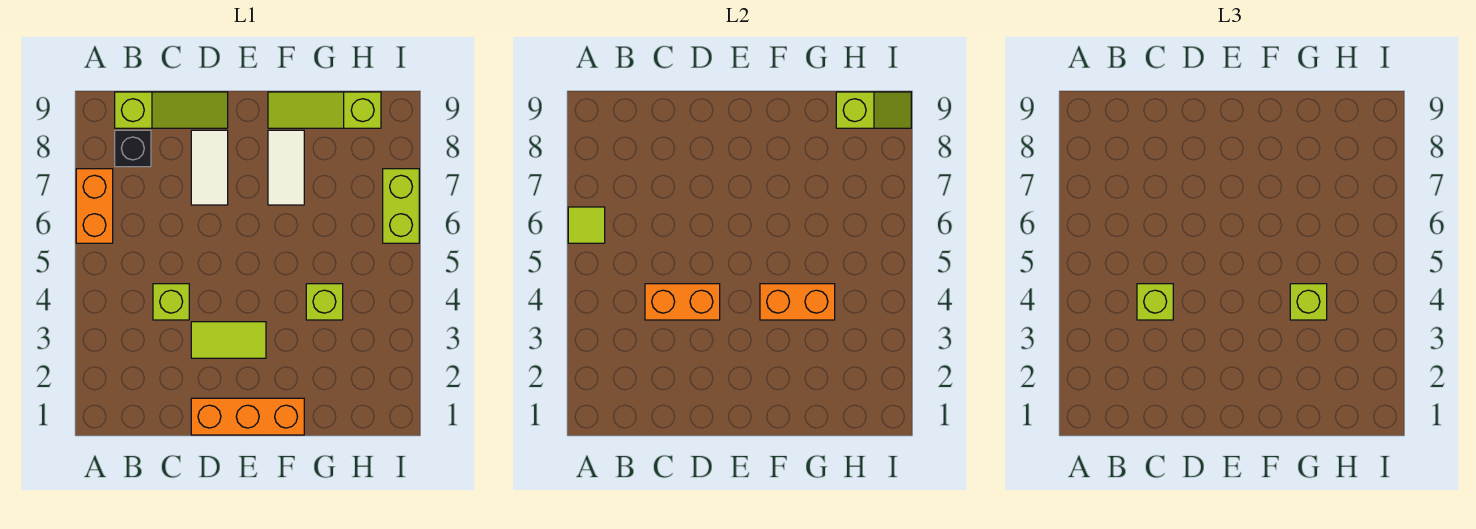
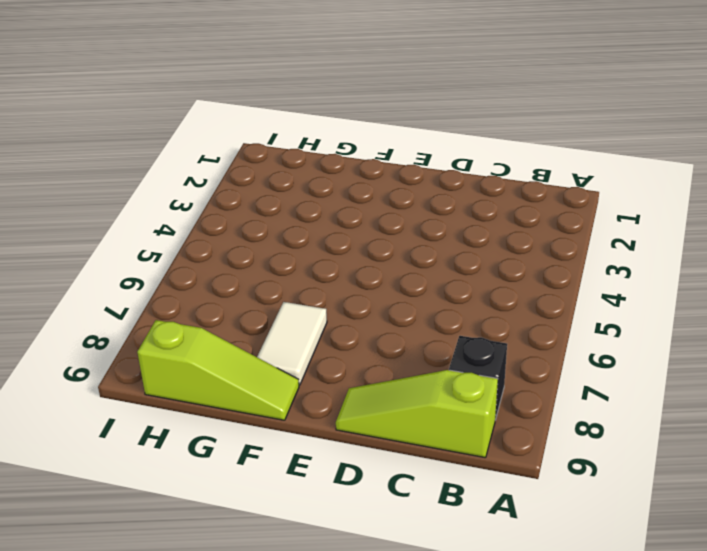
none -> orange brick A6:A7 level 1
none -> lime brick C4 level 1
none -> orange brick D1:F1 level 1

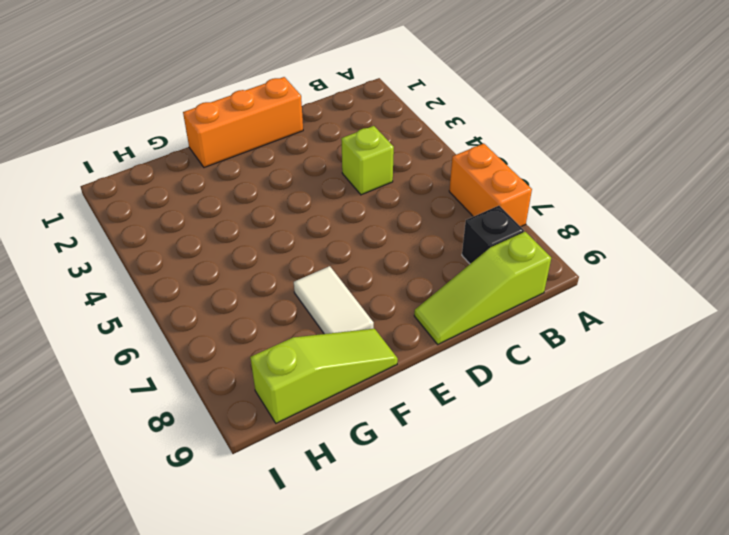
none -> lime tile D3:E3 level 1
none -> white tile D7:D8 level 1
none -> lime brick G4 level 1

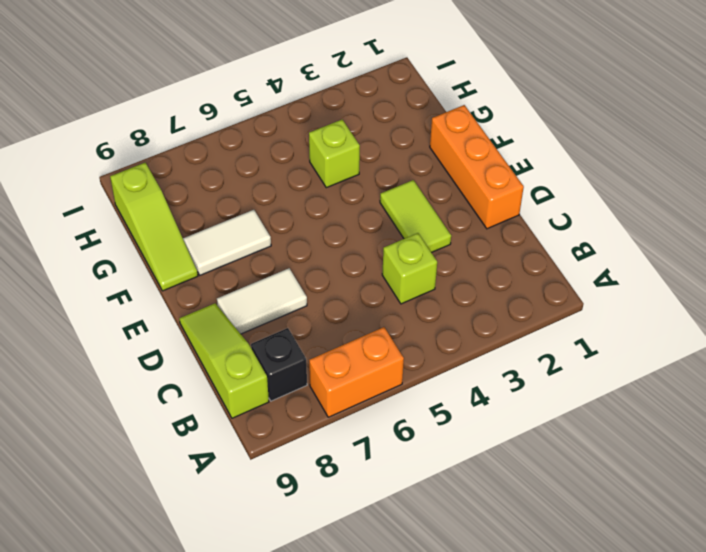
none -> lime brick I6:I7 level 1
none -> lime tile A6 level 2
none -> orange brick C4:D4 level 2

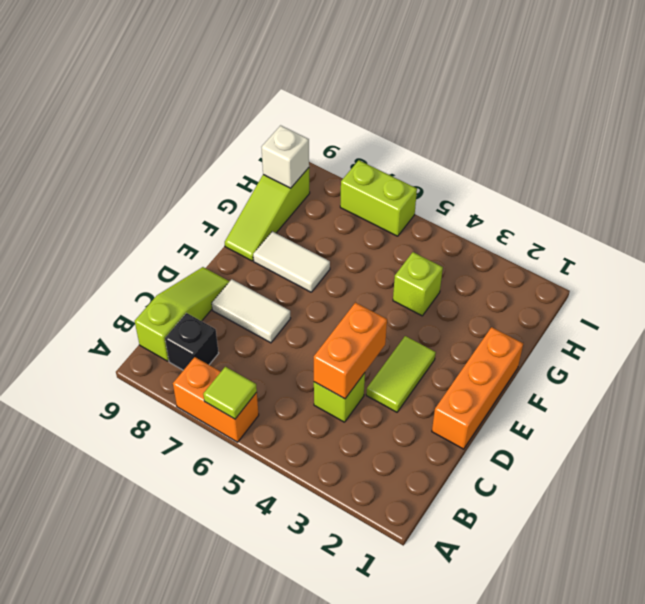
white brick H9 level 2 -> lime slope H9:I9 level 2 top H
none -> orange brick F4:G4 level 2
none -> lime brick C4 level 3
none -> lime brick G4 level 3

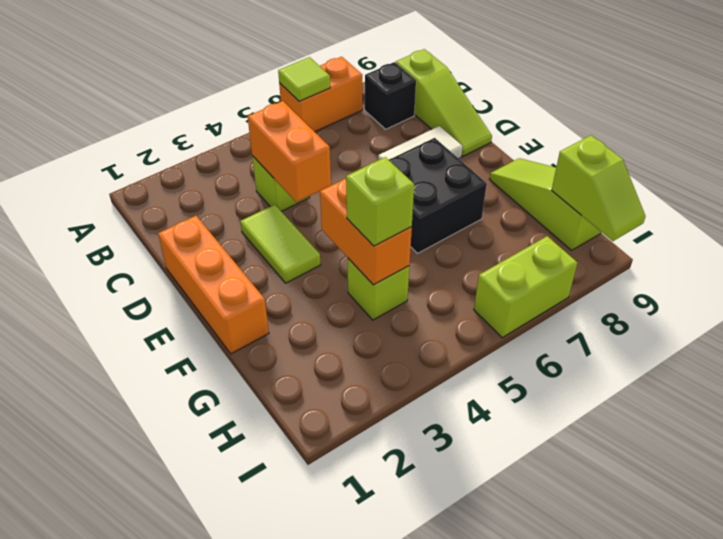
black brick E6:F7 level 1 -> white tile F7:F8 level 1
none -> lime brick C4 level 3

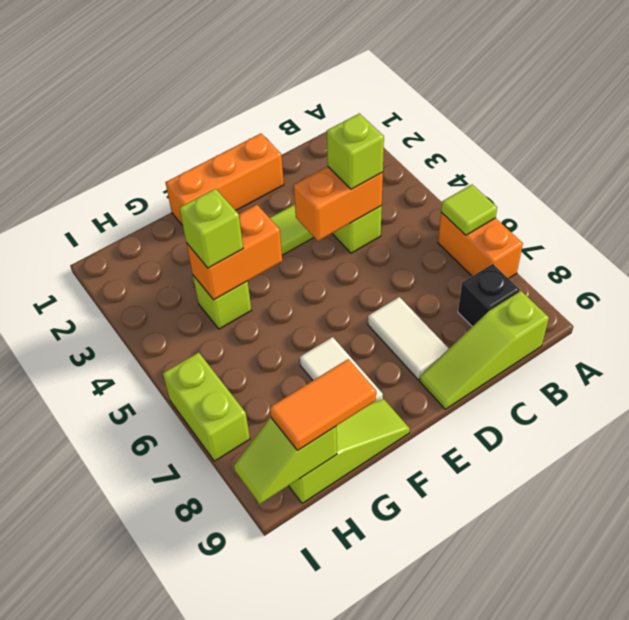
orange tile G9:H9 level 3 -> none

